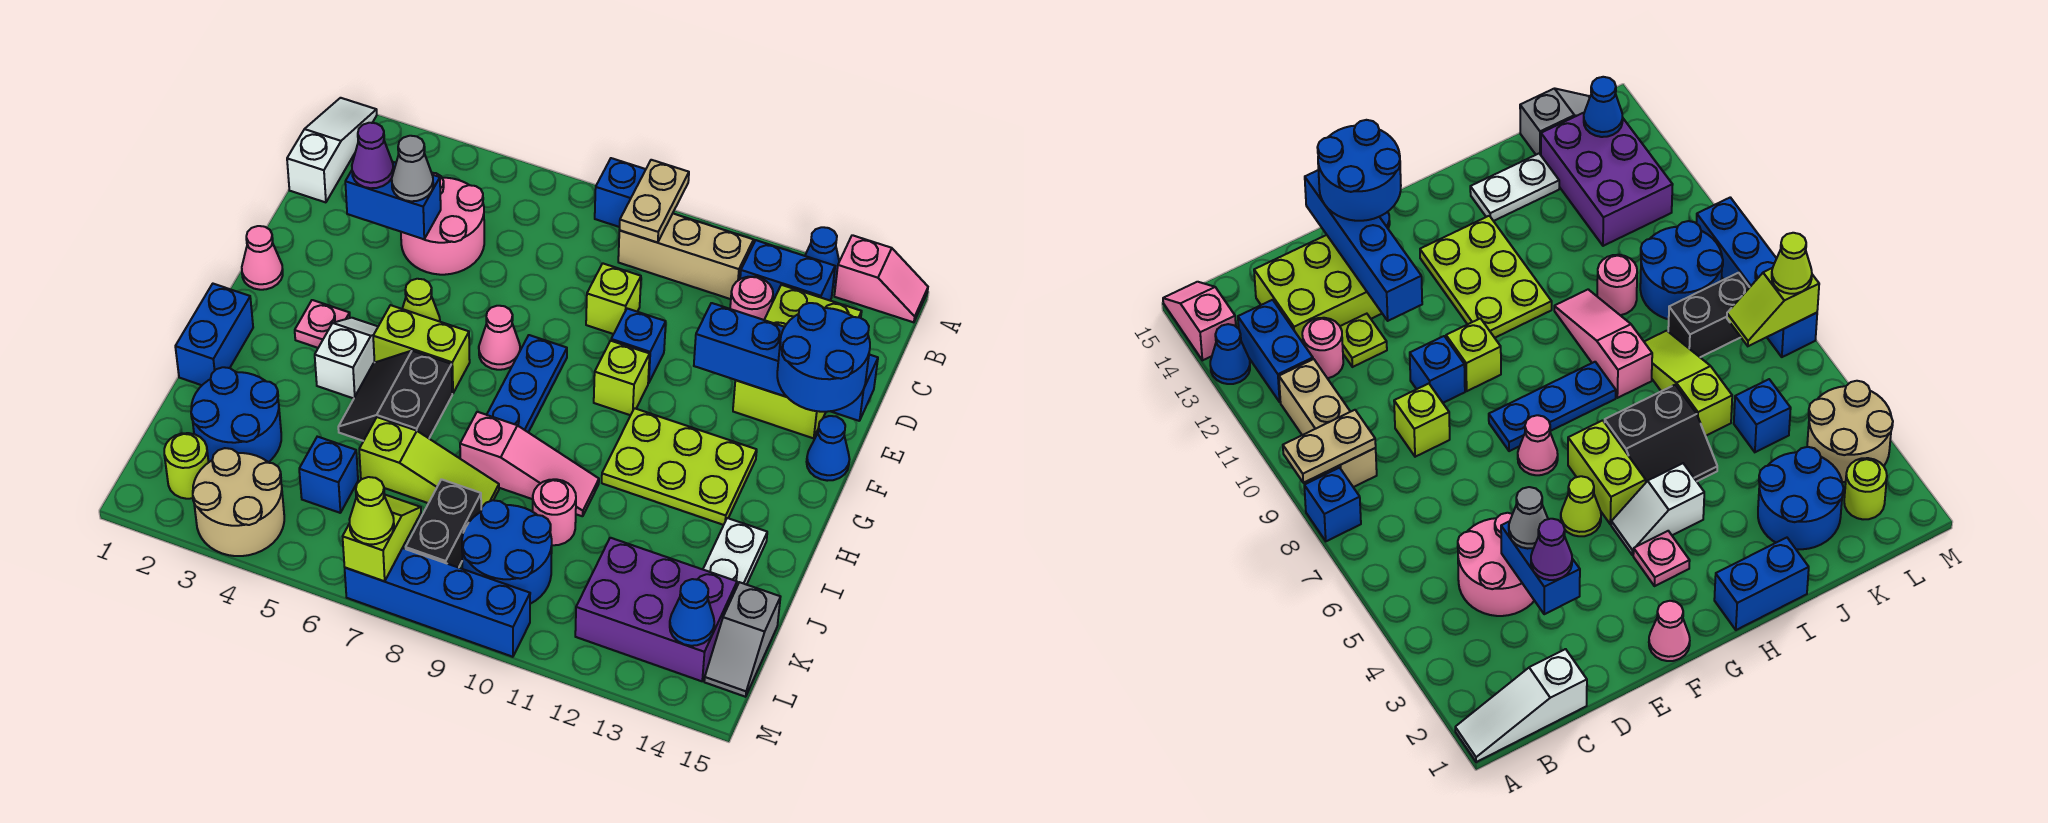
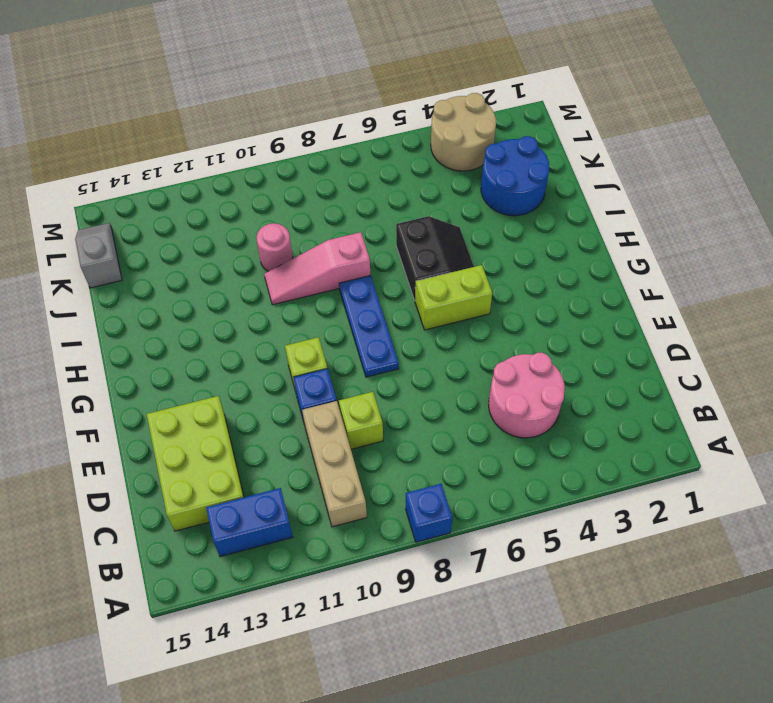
tan brick B10:D10 level 1 -> tan brick B9:B11 level 1
none -> white slope A1:C1 level 1 top C
none -> blue cone A13 level 1
none -> pink slope A14:A15 level 1 top 14
none -> pink round brick C12 level 1

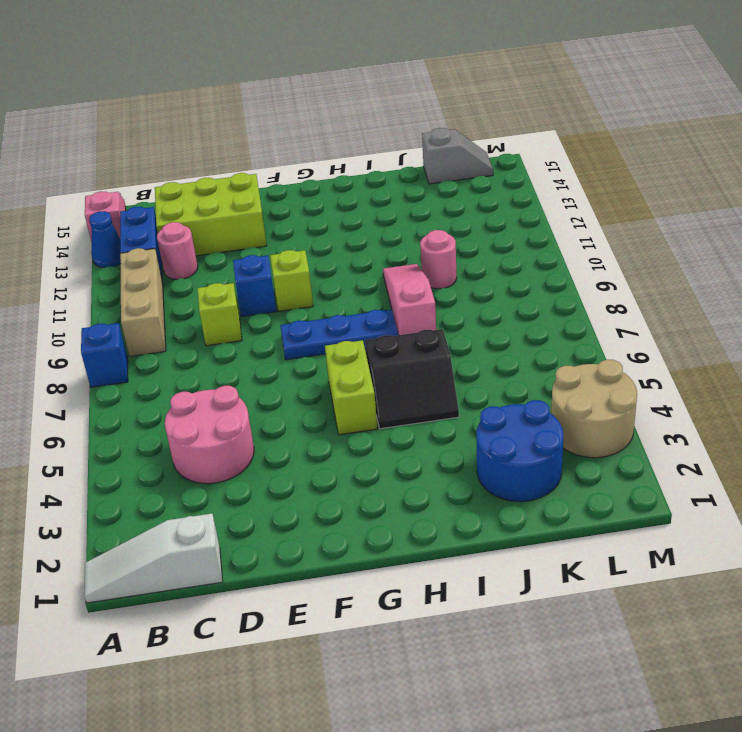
none -> lime plate D12 level 1
none -> pink cone F1 level 1
none -> lime cone F5 level 1
none -> pink cone F7 level 1

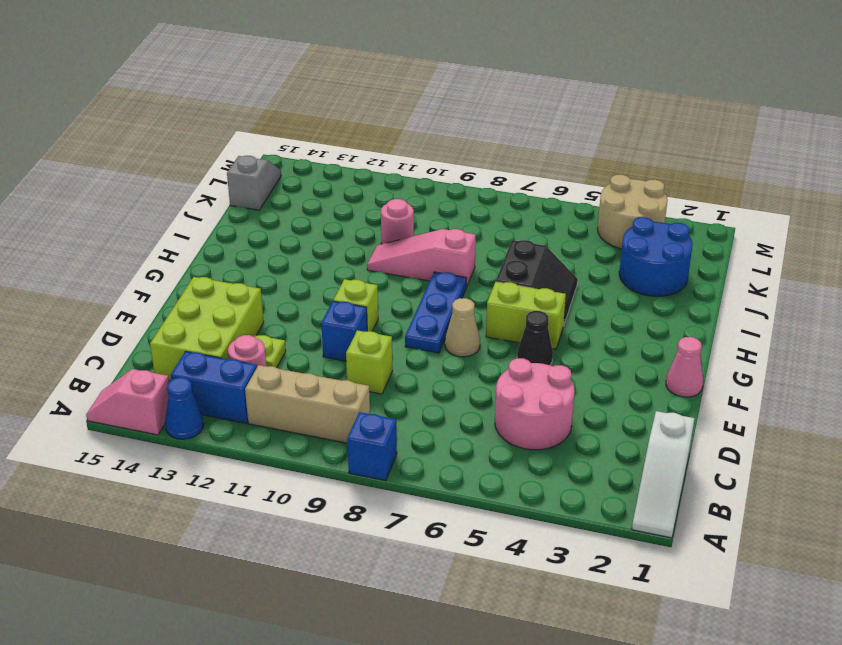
black cone F5 level 1 -> lime cone F5 level 1
tan cone F7 level 1 -> pink cone F7 level 1
none -> blue cone F15 level 1
none -> pink plate G3 level 1
none -> white slope G4:H4 level 1 top H
none -> lime plate G11:H13 level 1

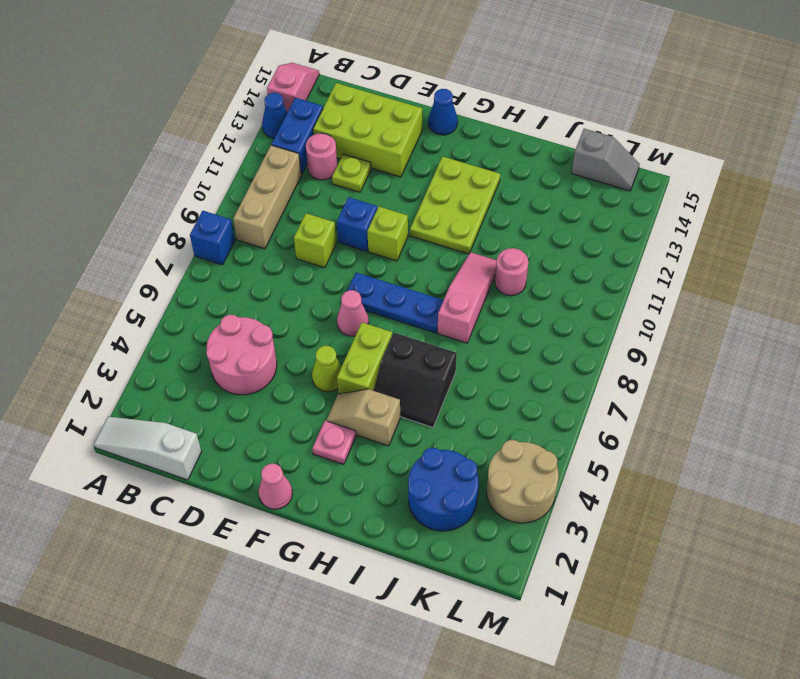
tan slope G4:H4 level 1 top H -> white slope G4:H4 level 1 top H
none -> blue brick H1:I1 level 1
none -> white plate I14:J14 level 1
none -> lime slope J6:J8 level 1 top 6
none -> blue brick K5 level 1

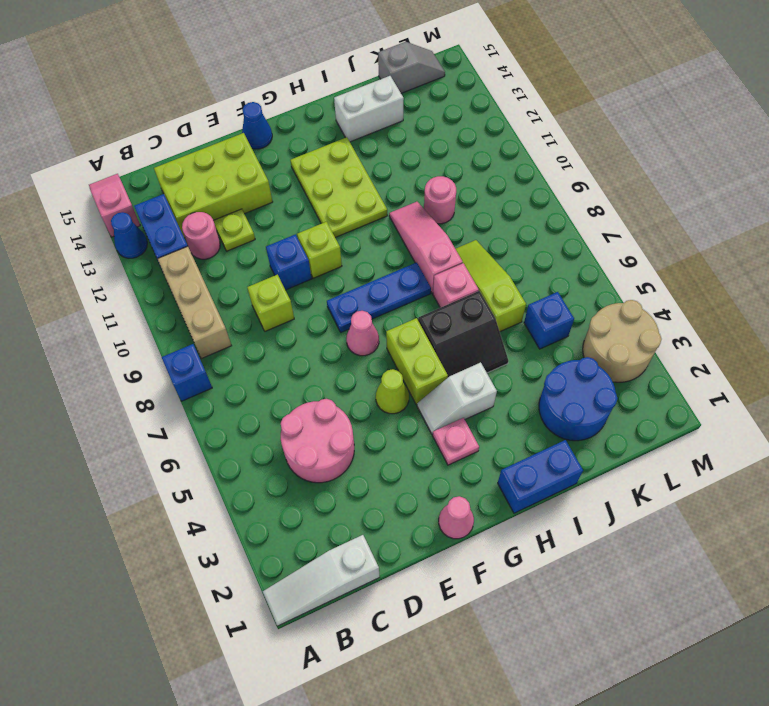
pink brick I7 level 1 -> none
white brick I14:J14 level 1 -> white plate I14:J14 level 1
none -> black brick K8:L8 level 1
none -> blue round brick K9:L10 level 1
none -> purple brick K12:L14 level 1
none -> lime round brick L2 level 1

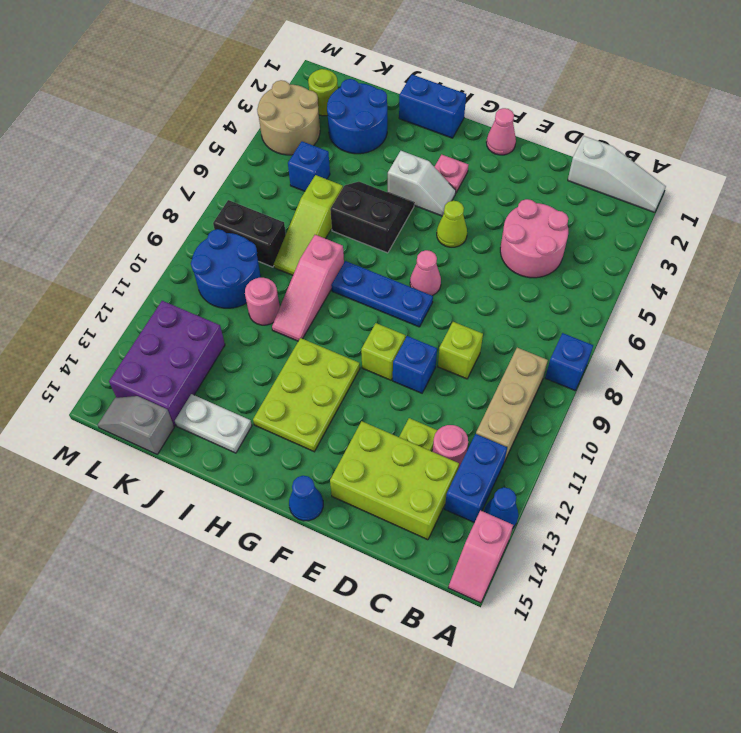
none -> lime brick G5:G6 level 1
none -> blue brick M7:M10 level 1
none -> tan plate A9:B9 level 2
none -> blue brick D3:D4 level 2

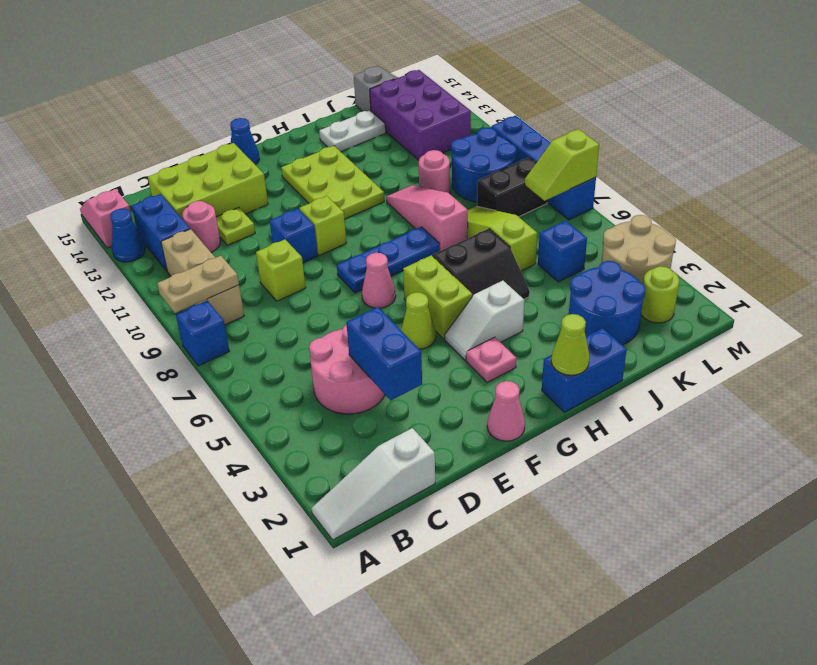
lime cone H1 level 2 -> lime cone M7 level 3
none -> blue brick E12:E15 level 2
none -> blue cone L14 level 2
none -> purple cone D3 level 3
none -> grey cone D4 level 3

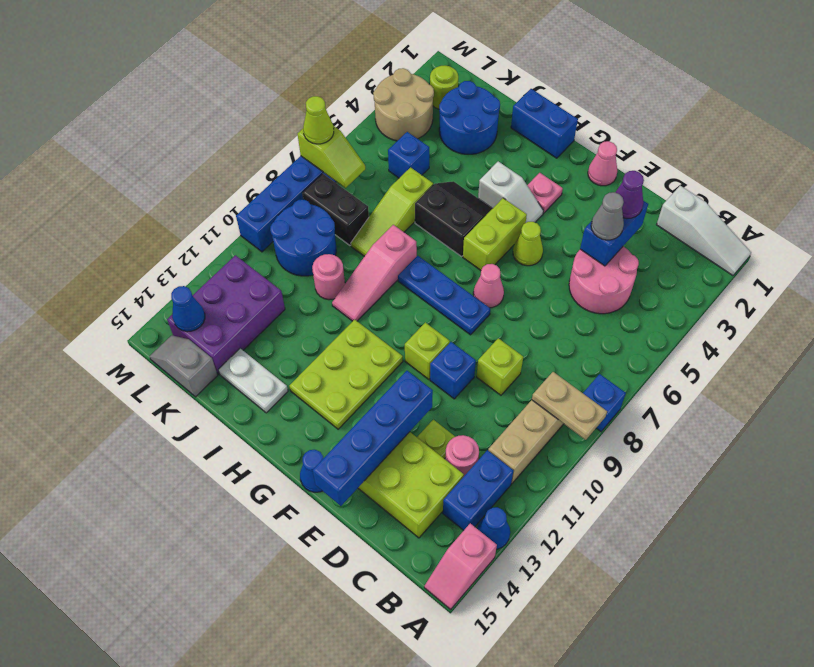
none -> blue round brick E14:F15 level 3

